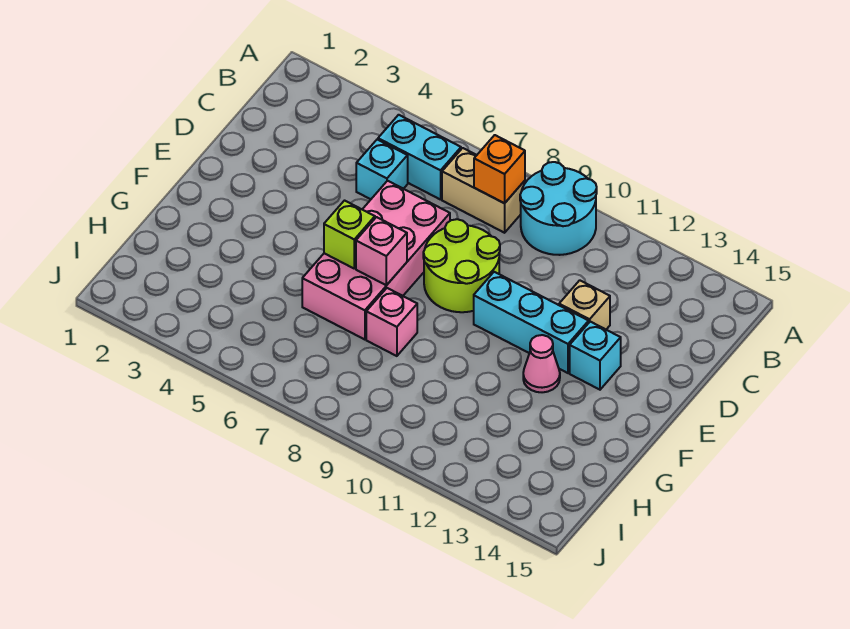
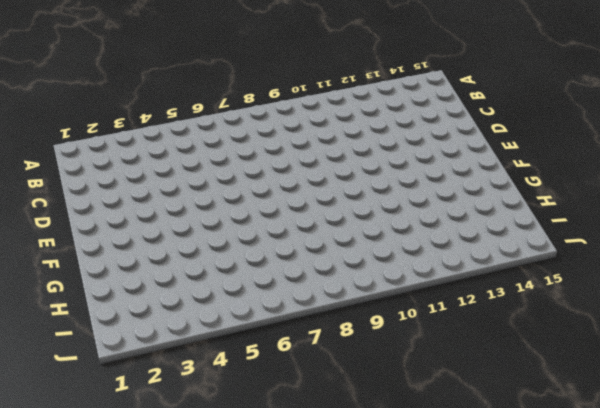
none -> cyan round brick A9:B10 level 1
none -> cyan brick B5:B6 level 1
none -> tan brick B7:B8 level 1

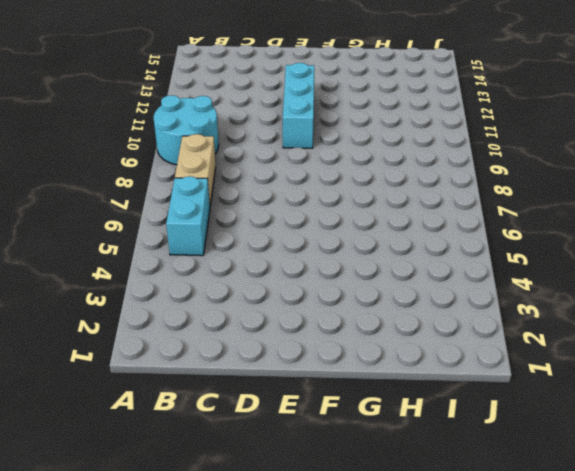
none -> cyan brick C5 level 1
none -> pink brick D6:G7 level 1
none -> lime round brick D8:E9 level 1

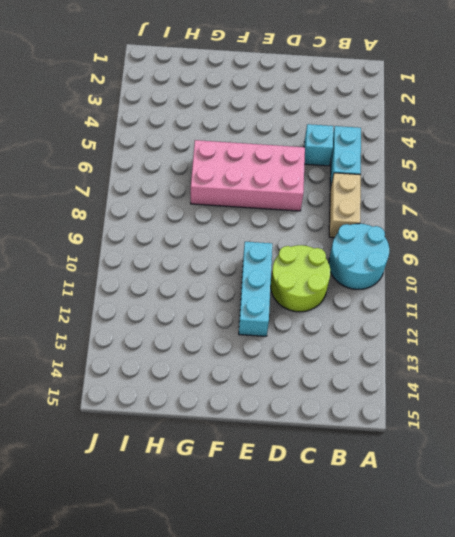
lime round brick C10:D11 level 1 -> lime round brick D8:E9 level 1
none -> tan brick D12 level 1
none -> cyan brick E13 level 1
none -> pink cone F12 level 1

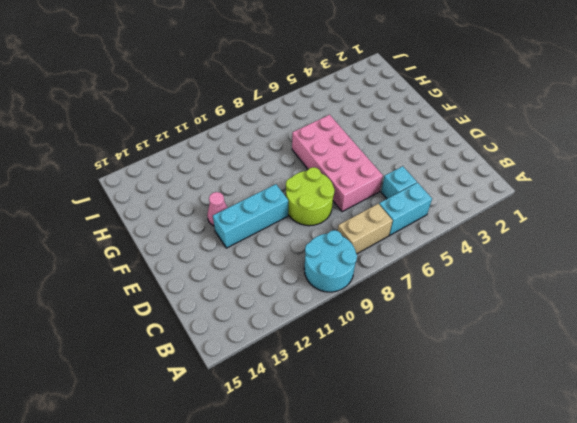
none -> tan brick D12 level 1
none -> cyan brick E13 level 1
none -> pink brick G8 level 1

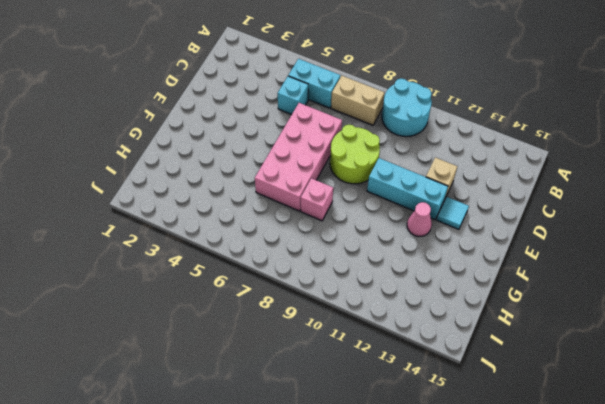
cyan tile E13 level 1 -> cyan brick E13 level 1
none -> orange brick B8 level 2
none -> lime brick F6 level 2
none -> pink brick F7 level 2

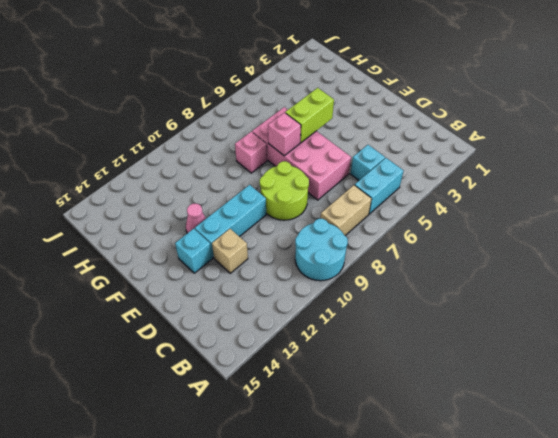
lime brick F5:F6 level 2 -> lime brick F6 level 2
none -> orange brick B8 level 2

